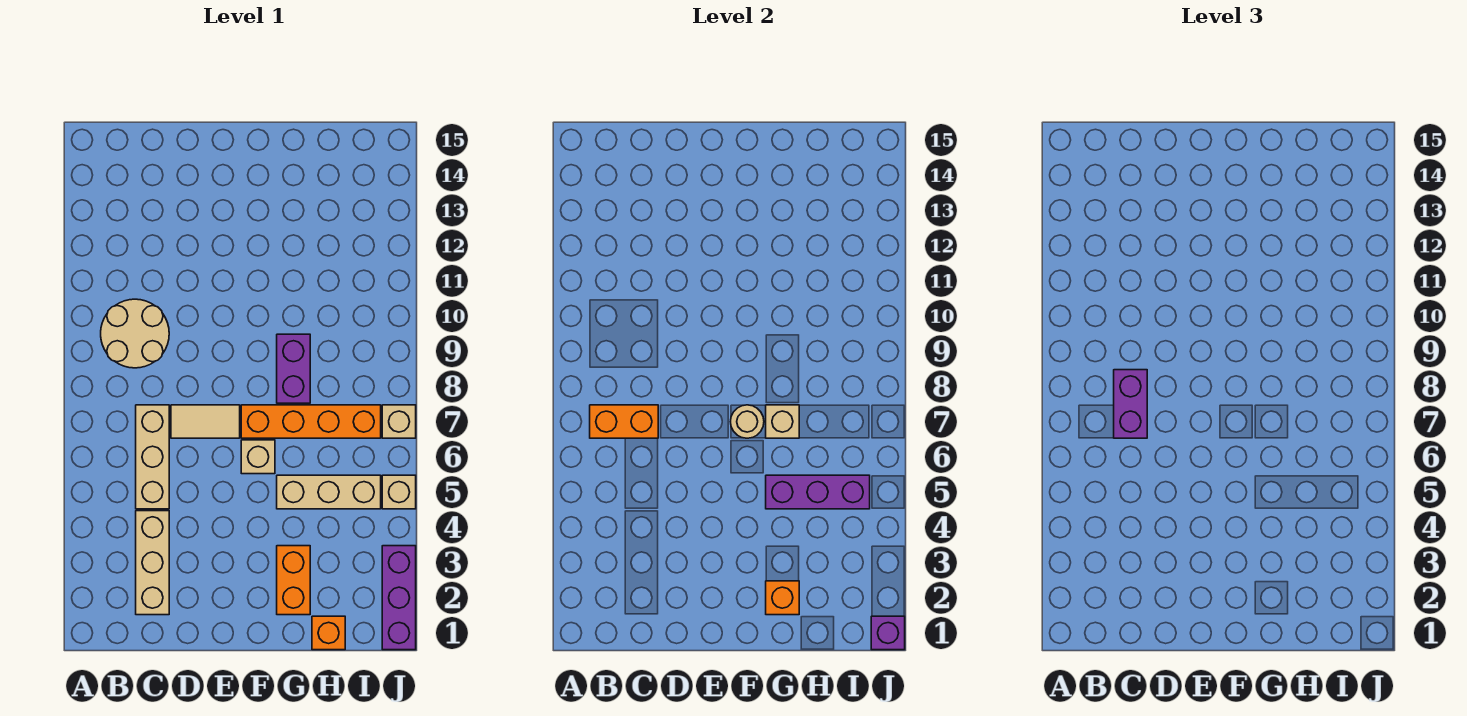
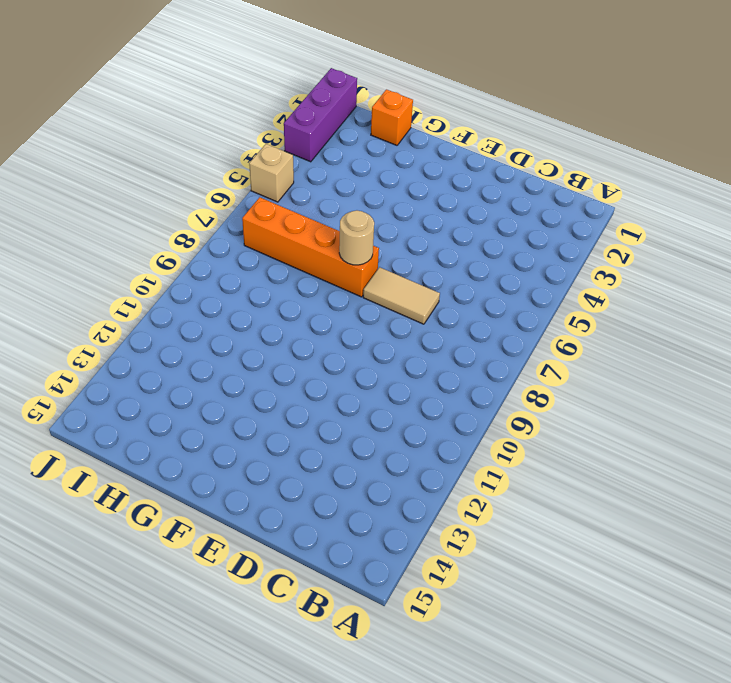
none -> tan round brick B9:C10 level 1
none -> tan brick C2:C4 level 1
none -> tan brick C5:C7 level 1

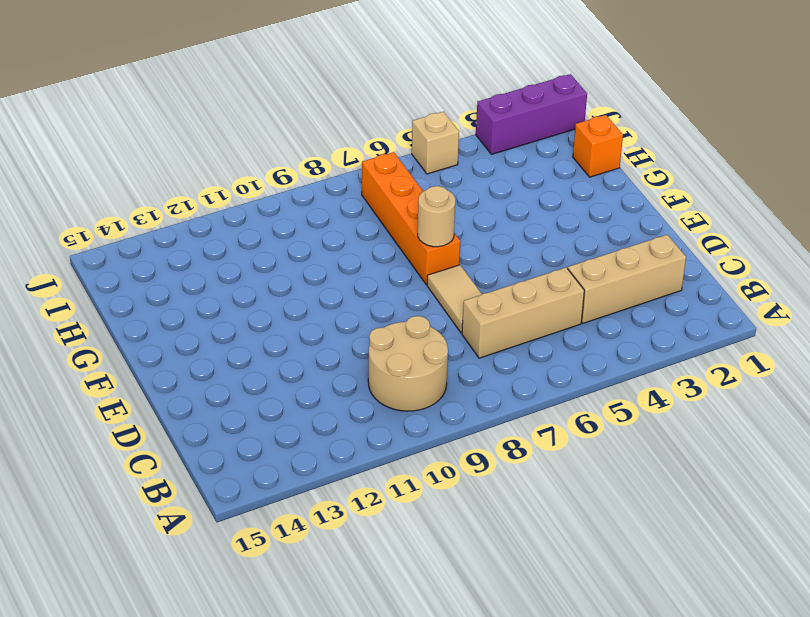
none -> tan brick F6 level 1
none -> orange brick G2:G3 level 1
none -> tan brick G5:I5 level 1

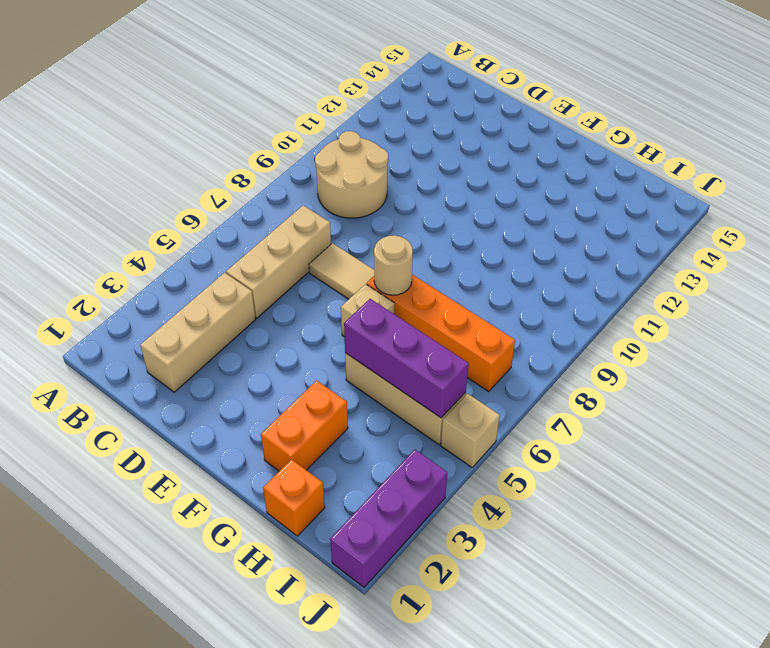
none -> purple brick G8:G9 level 1
none -> tan brick J7 level 1
none -> orange brick B7:C7 level 2

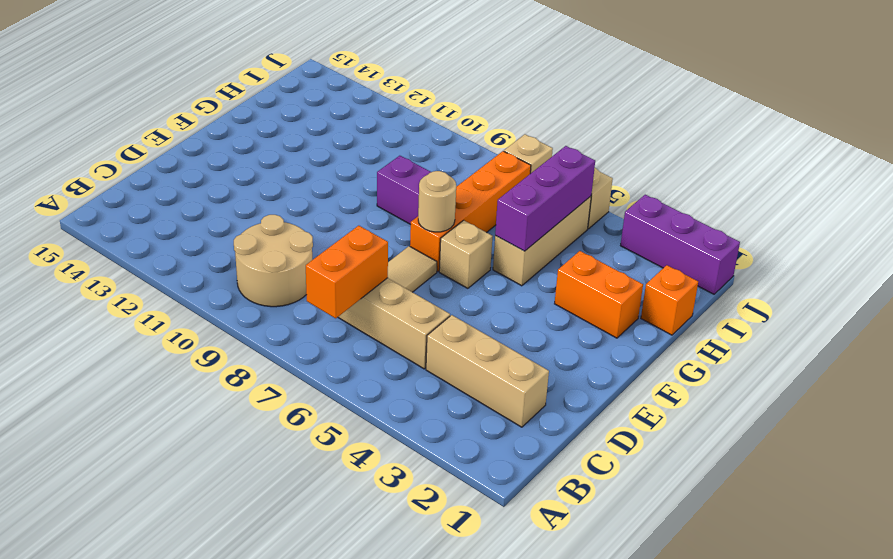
none -> orange brick G2 level 2
none -> tan brick G7 level 2
none -> purple brick J1 level 2

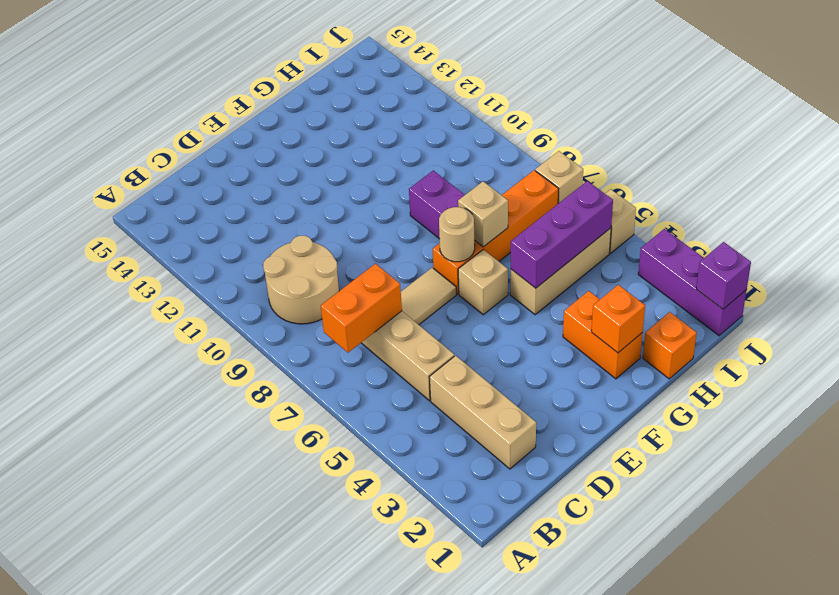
none -> purple brick C7:C8 level 3

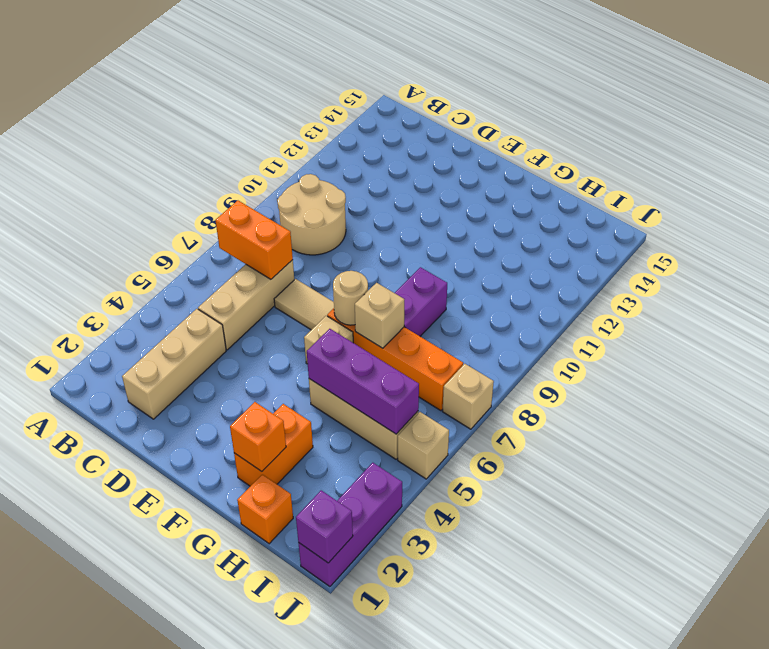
none -> purple brick C7:C8 level 3

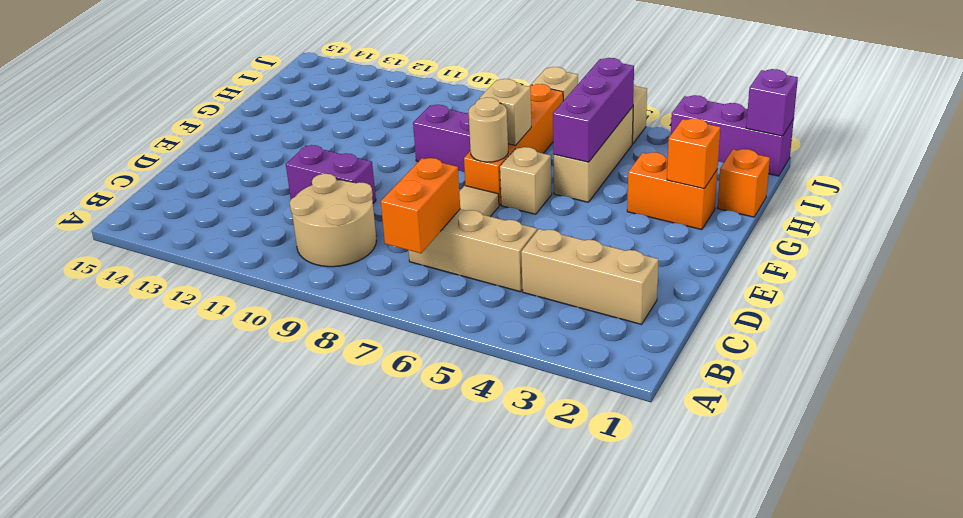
purple brick D10:D11 level 1 -> purple brick C7:C8 level 3

